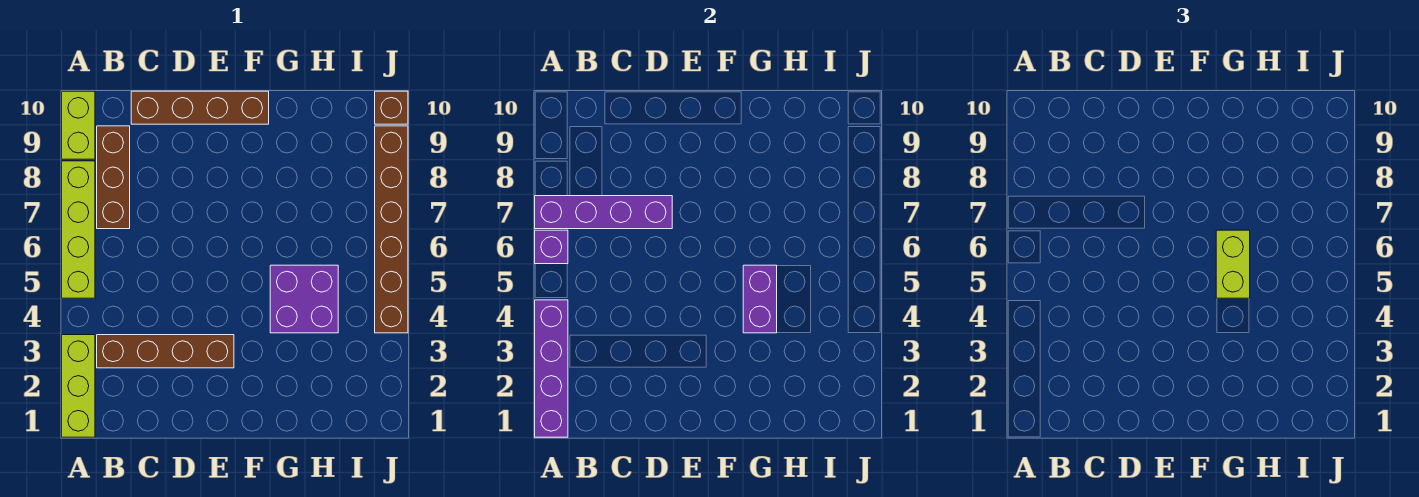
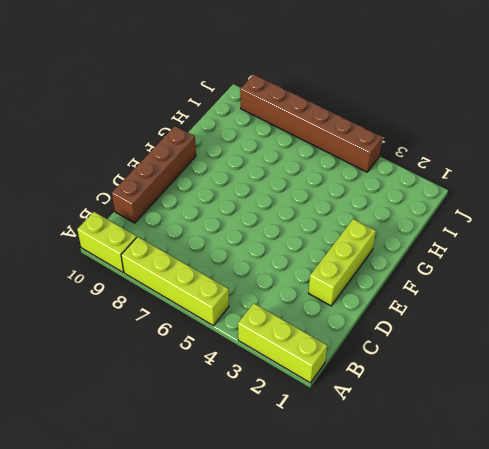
lime brick D2:F2 level 1 -> none
none -> brown brick B3:E3 level 1
none -> brown brick B7:B9 level 1
none -> purple brick G4:H5 level 1

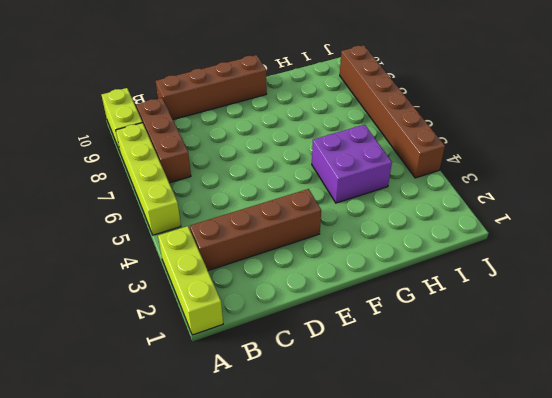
none -> brown brick J10 level 1
none -> purple brick A1:A4 level 2
none -> purple brick A6 level 2

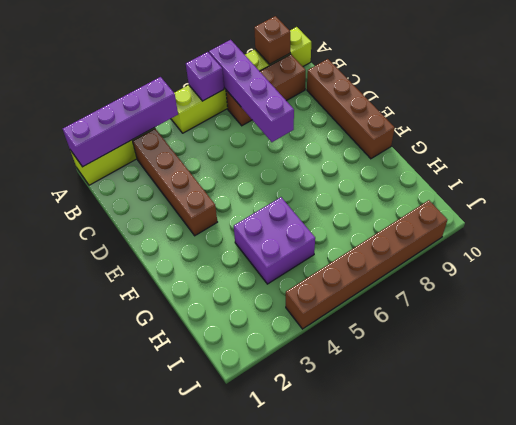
brown brick A9 level 2 -> brown brick J10 level 1
none -> purple brick G4:G5 level 2
none -> lime brick G5:G6 level 3

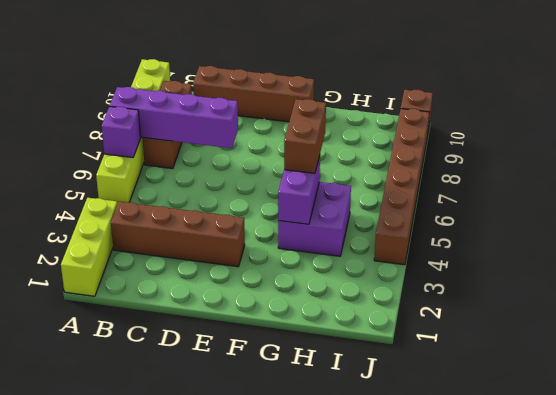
brown brick G5:G6 level 3 -> lime brick G5:G6 level 3
none -> purple brick A1:A4 level 2

